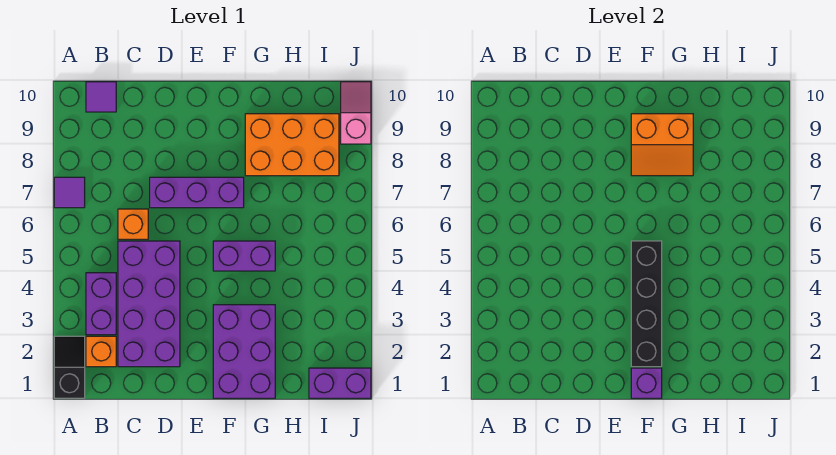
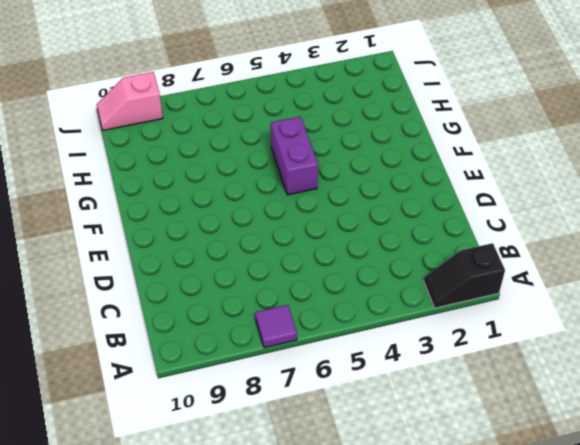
none -> orange brick B2 level 1
none -> purple brick B3:B4 level 1
none -> purple tile B10 level 1

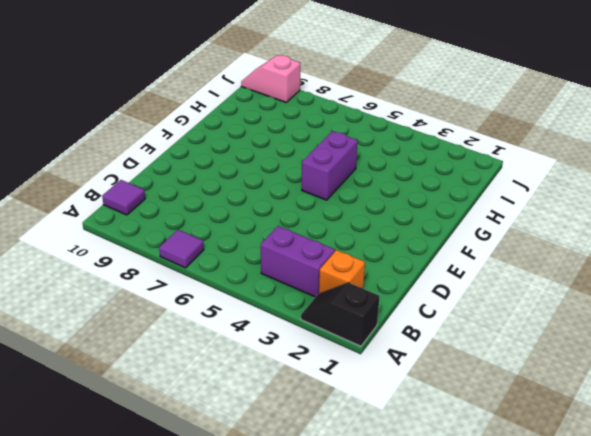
none -> purple brick C2:D5 level 1
none -> orange brick C6 level 1
none -> purple brick D7:F7 level 1

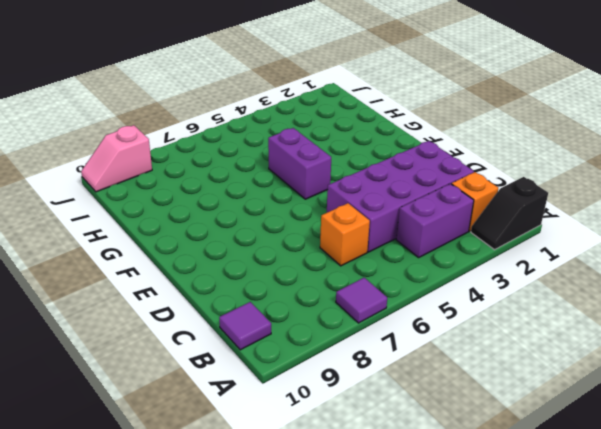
none -> purple brick D7:F7 level 1
none -> purple brick F1:G3 level 1
none -> orange brick G8:I9 level 1

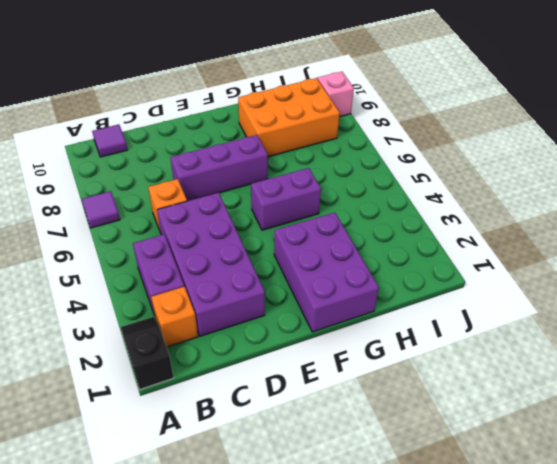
none -> purple brick I1:J1 level 1
none -> purple brick F1 level 2
none -> black brick F2:F5 level 2

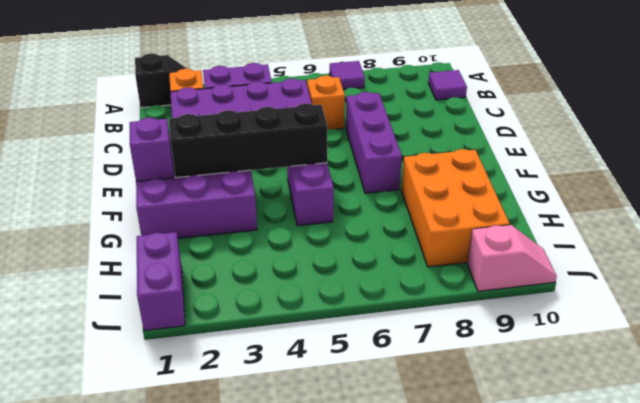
none -> orange slope F8:G9 level 2 top 9

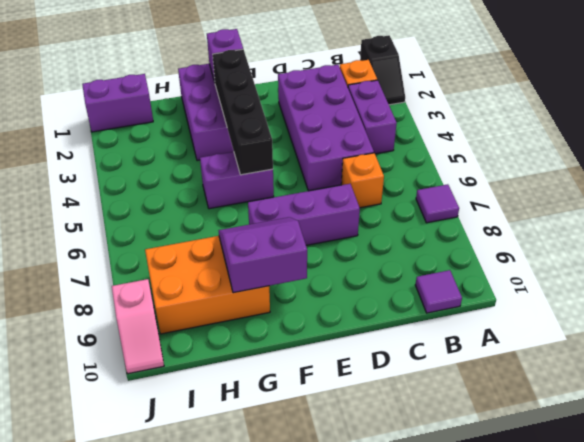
purple slope F8:G9 level 2 top 9 -> orange slope F8:G9 level 2 top 9

